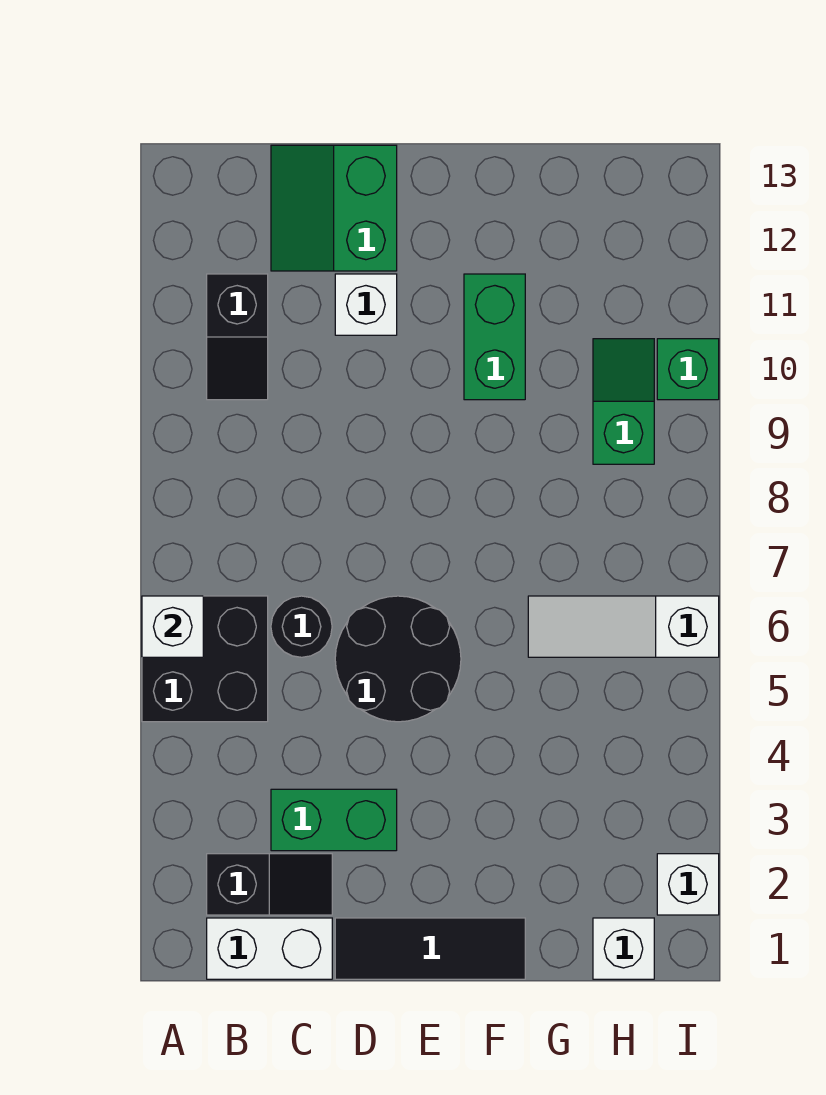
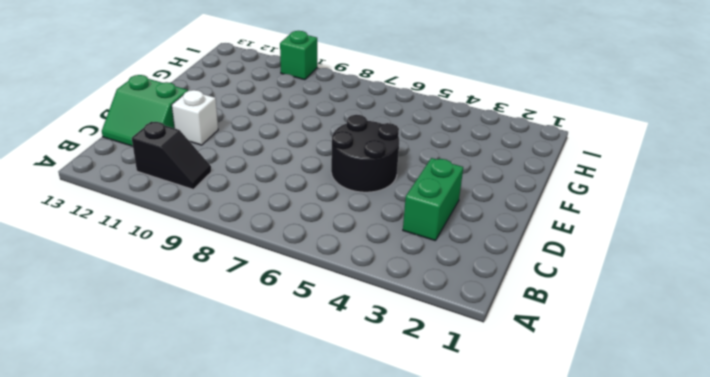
none -> black brick A5:B6 level 1
none -> white brick B1:C1 level 1
none -> black slope B2:C2 level 1 top B

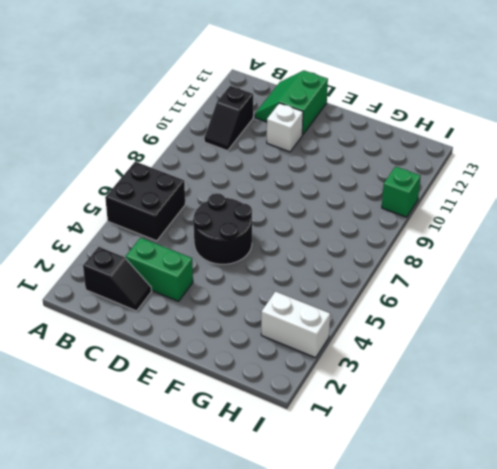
white brick H3:I3 level 1 -> white brick B1:C1 level 1
none -> black round brick C6 level 1
none -> black tile D1:F1 level 1
none -> green brick F10:F11 level 1

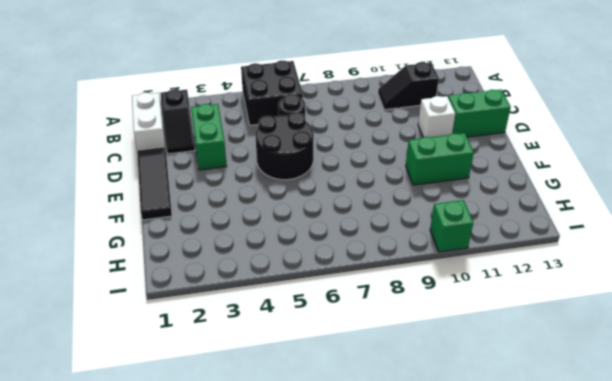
none -> white slope G6:I6 level 1 top I
none -> white brick H1 level 1
none -> green slope H9:H10 level 1 top 9

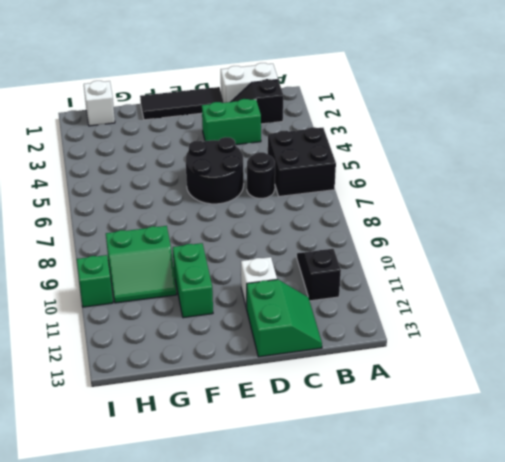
green slope G9:H10 level 1 top 9 -> green slope H9:H10 level 1 top 9
none -> white slope G6:I6 level 1 top I
none -> white brick I2 level 1
none -> white brick A6 level 2

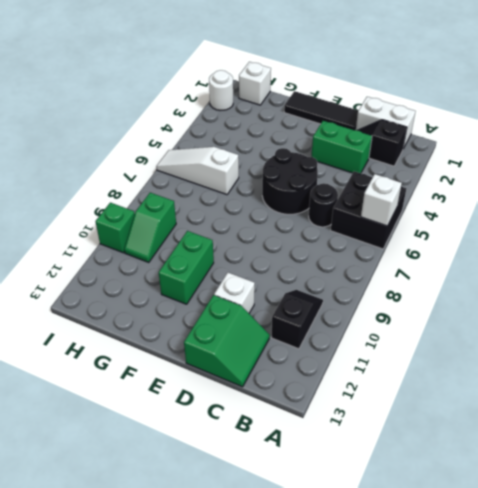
white slope G6:I6 level 1 top G -> white slope G6:I6 level 1 top I
white round brick I2 level 1 -> white brick I2 level 1

